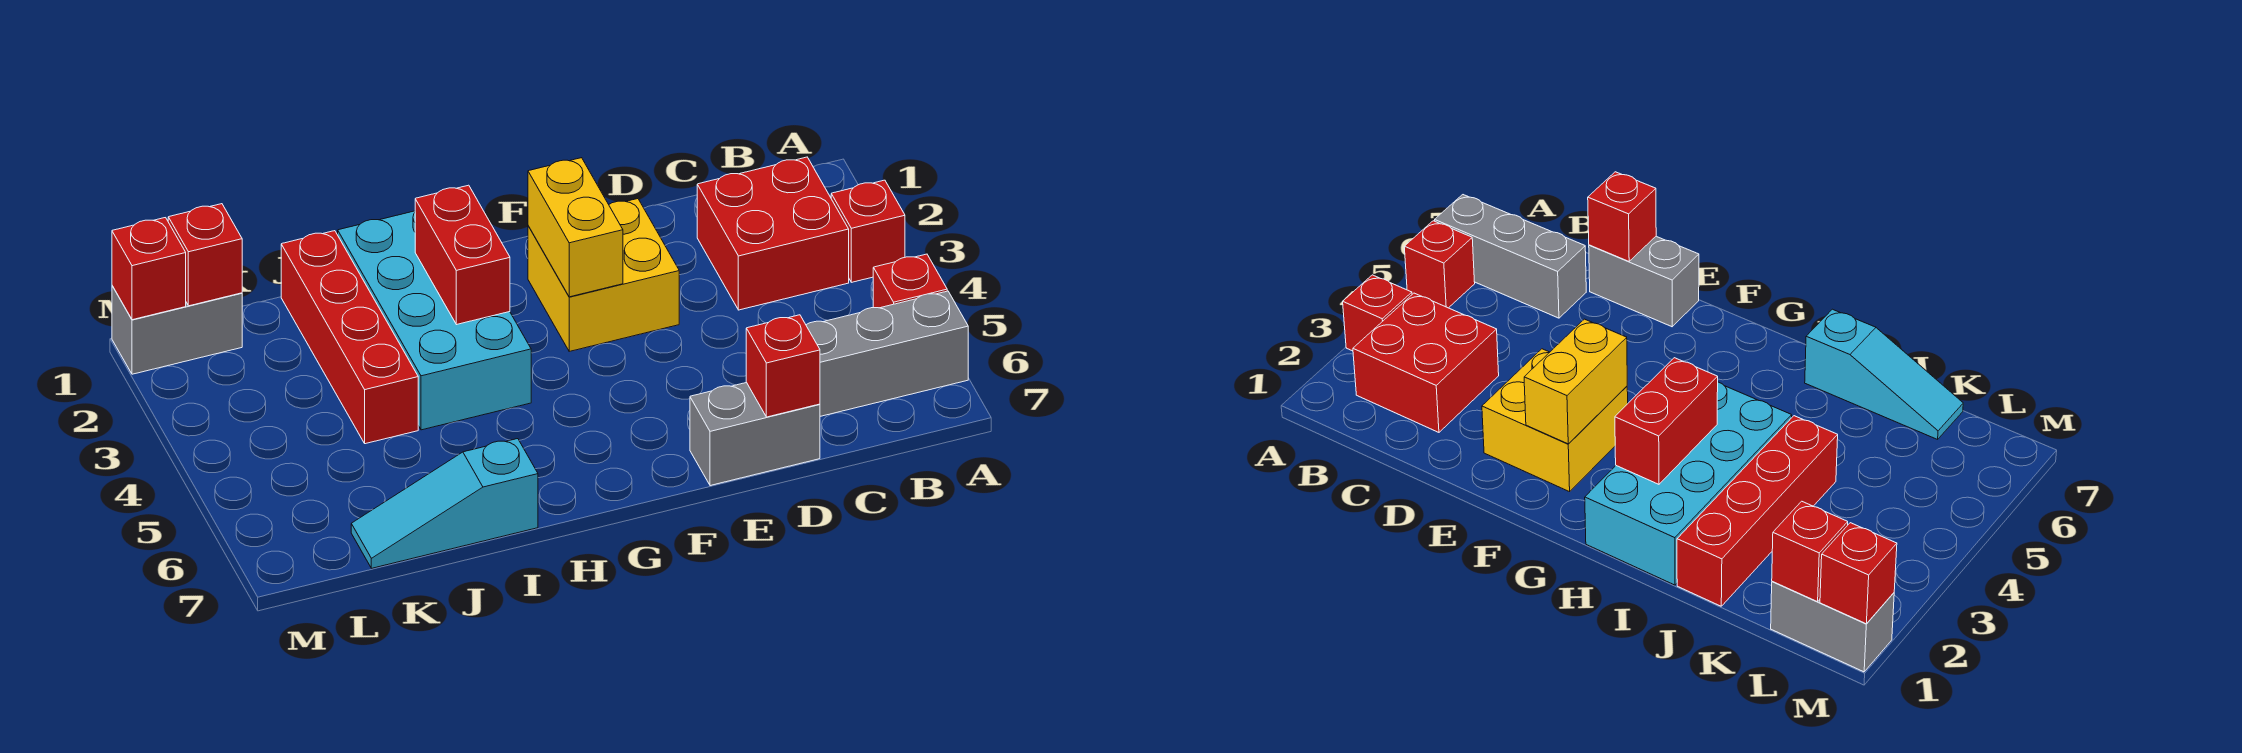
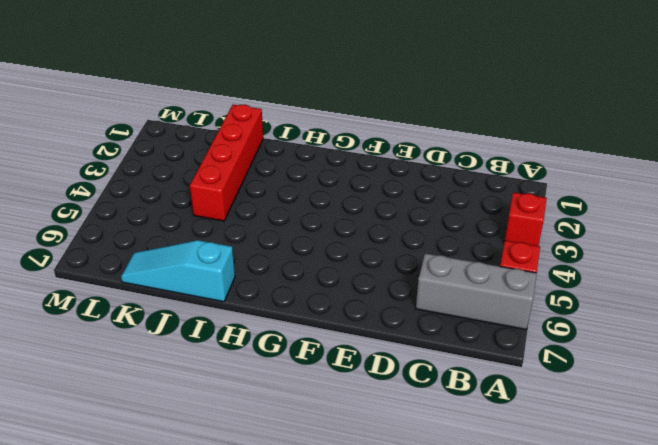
none -> red brick B2:C3 level 1
none -> grey brick D7:E7 level 1
none -> yellow brick E2:F3 level 1

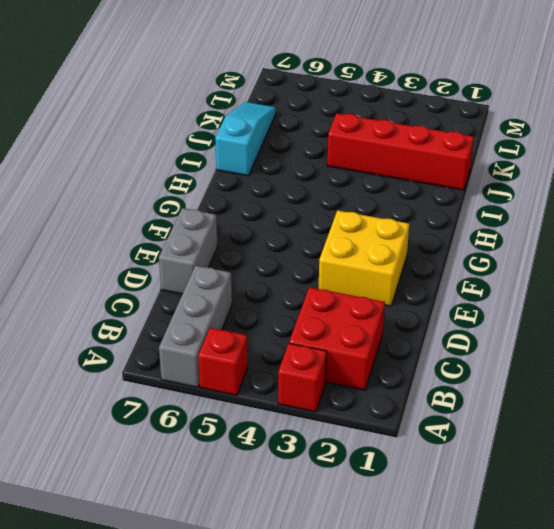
none -> cyan brick H1:I4 level 1
none -> grey brick L1:M1 level 1
none -> red brick D7 level 2

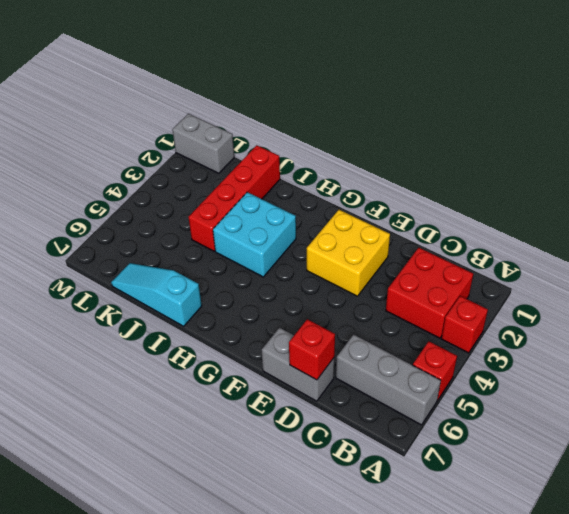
cyan brick H3:I4 level 1 -> cyan brick H1:I4 level 1
none -> yellow brick F2:F3 level 2
none -> red brick H2:H3 level 2
none -> red brick L1 level 2

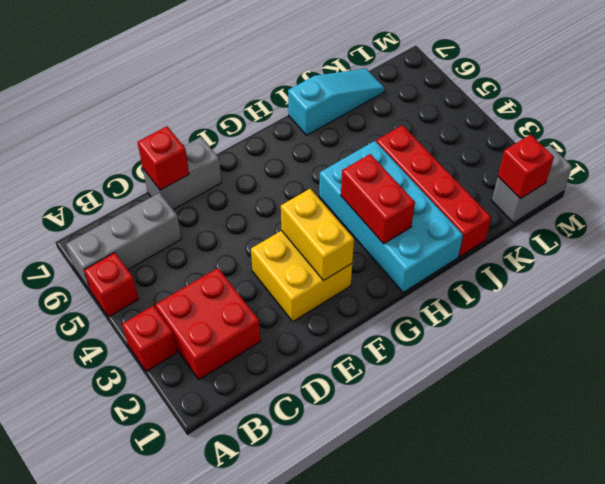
none -> red brick M1 level 2

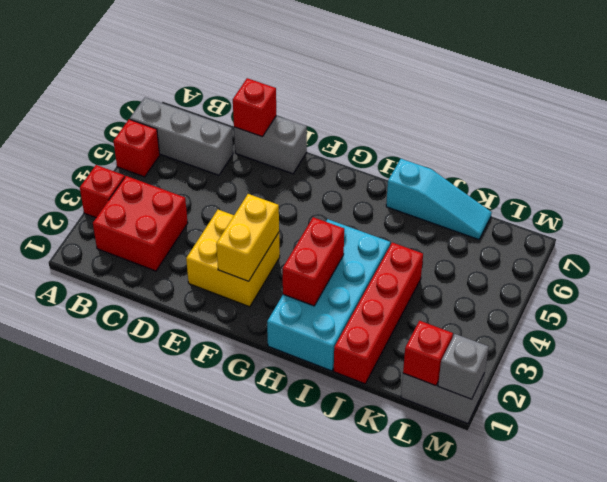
grey brick M1 level 2 -> red brick M1 level 2

